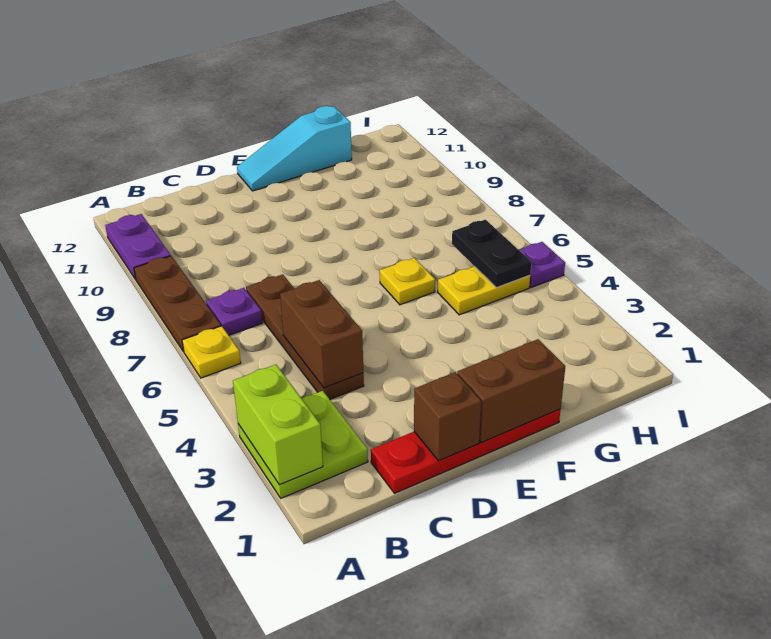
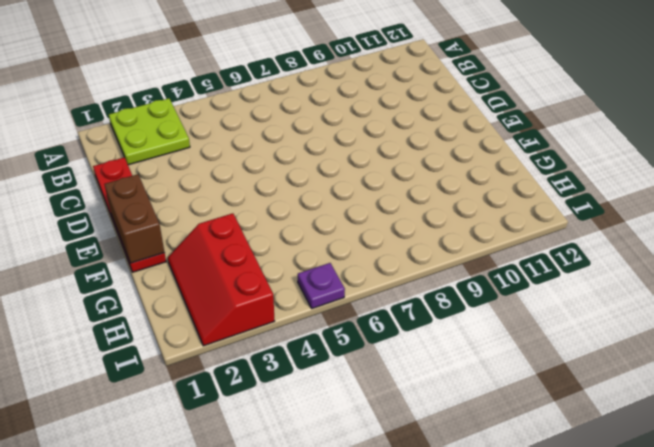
red slope G2:I3 level 1 top 3 -> none
none -> yellow plate A6 level 1
none -> brown plate A7:A9 level 1
none -> purple plate A10:A11 level 1

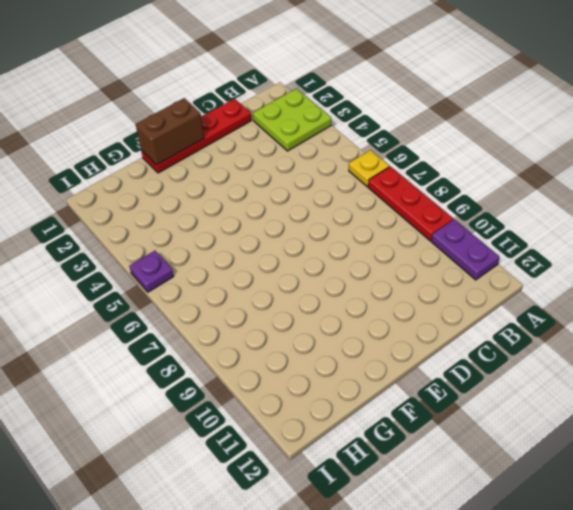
red plate A7:A9 level 1 -> brown plate A7:A9 level 1
none -> purple plate B7 level 1
none -> brown plate C4:C7 level 1
none -> cyan slope E12:G12 level 1 top G

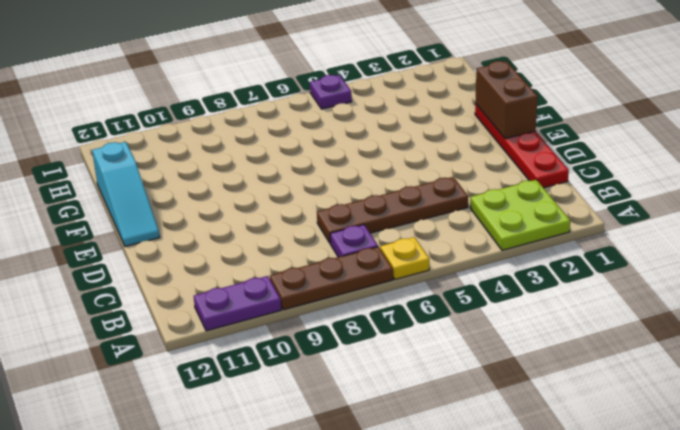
none -> yellow plate F6 level 1
none -> yellow plate G5:H5 level 1
none -> lime brick A2:A3 level 2

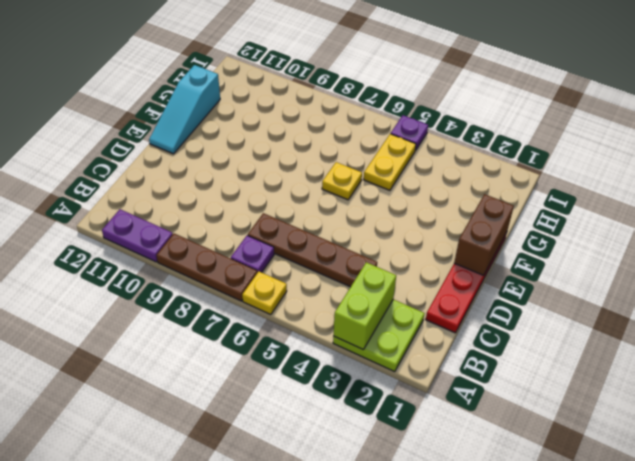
lime brick A3:B3 level 2 -> lime brick A2:A3 level 2
none -> brown brick C4:C5 level 2
none -> brown brick D1 level 2
none -> black plate H5:H6 level 2

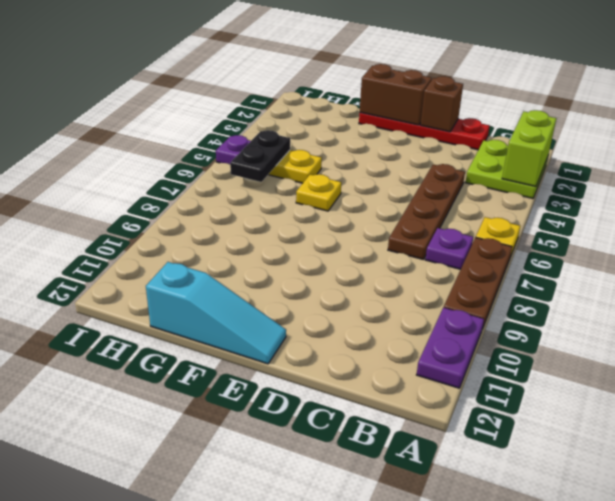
none -> brown brick C4:C5 level 2

